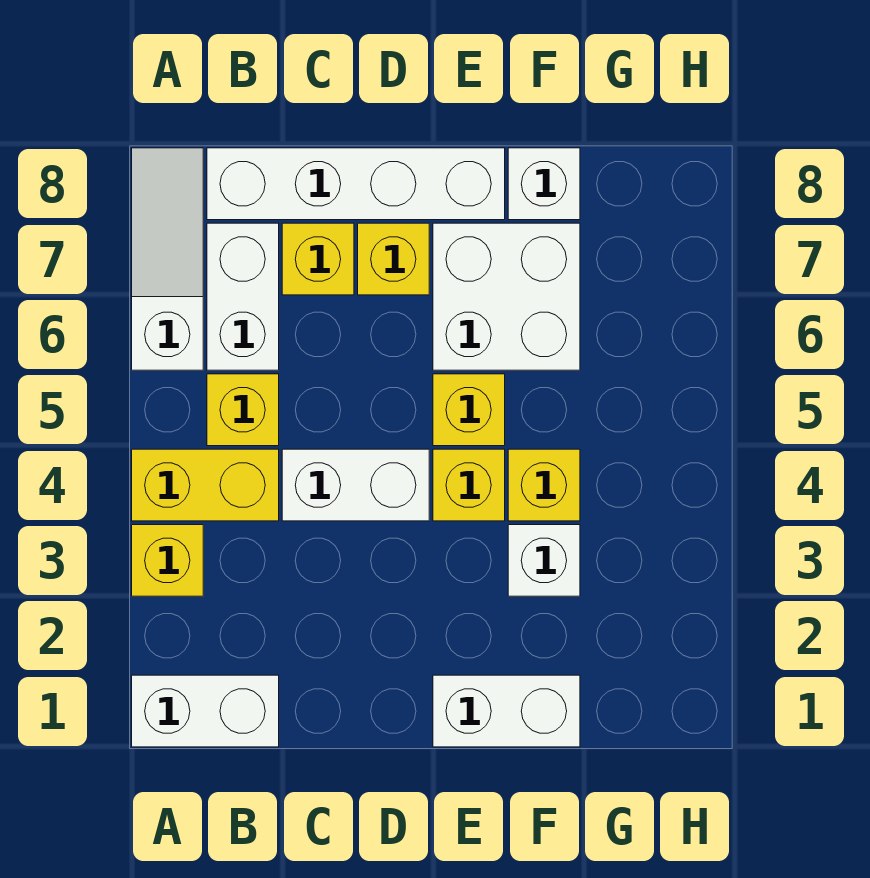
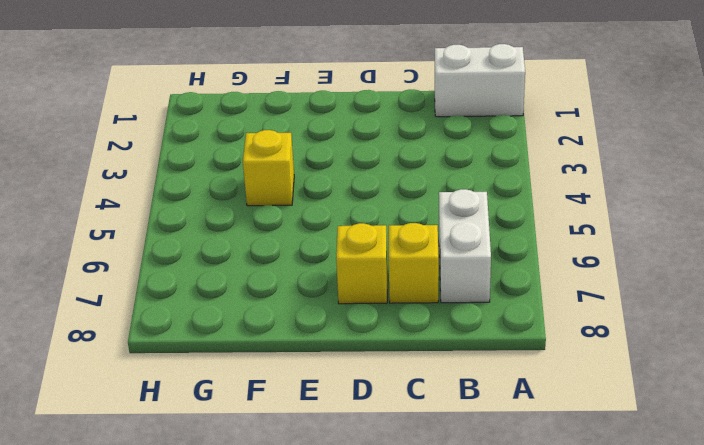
none -> yellow brick A3 level 1
none -> yellow brick A4:B4 level 1
none -> white slope A6:A8 level 1 top 6

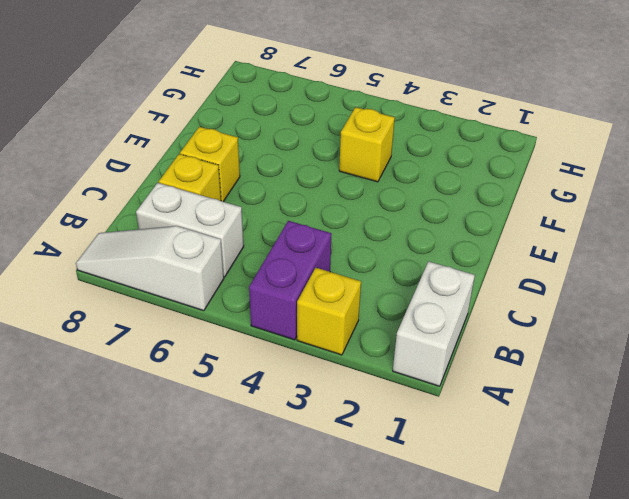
purple brick A4:B4 level 1 -> yellow brick A4:B4 level 1
none -> yellow brick B5 level 1
none -> white brick B8:E8 level 1
none -> white brick C4:D4 level 1

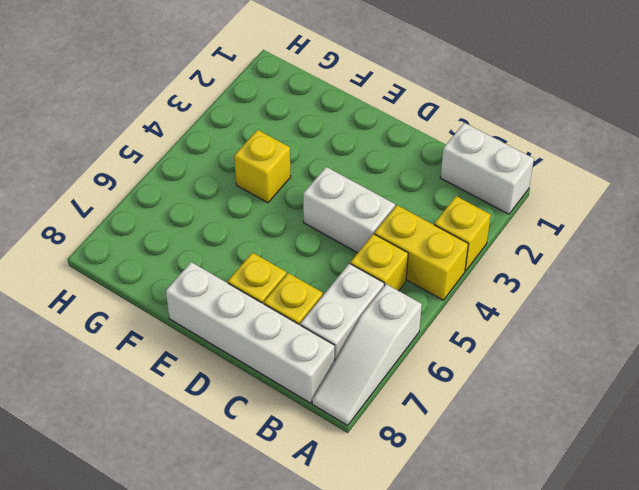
none -> white brick E1:F1 level 1
none -> yellow brick E4 level 1
none -> yellow brick E5 level 1

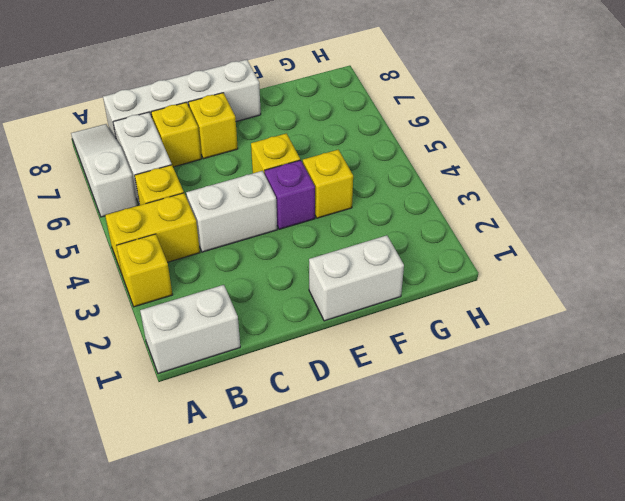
purple brick E4 level 1 -> yellow brick E4 level 1
none -> white brick E6:F7 level 1
none -> white brick F3 level 1
none -> white brick F8 level 1

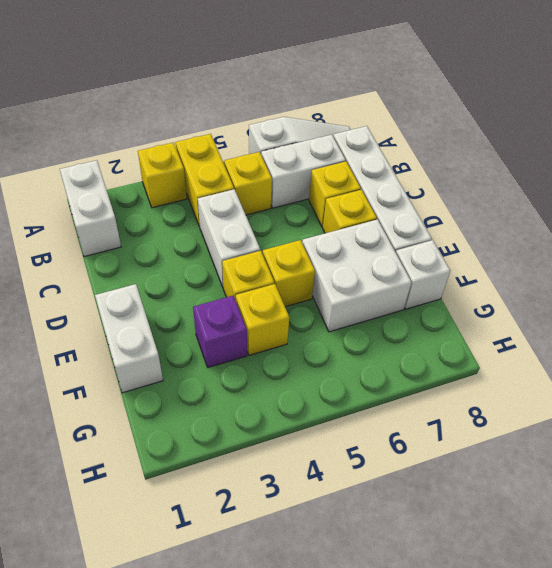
purple brick F3 level 1 -> white brick F3 level 1

